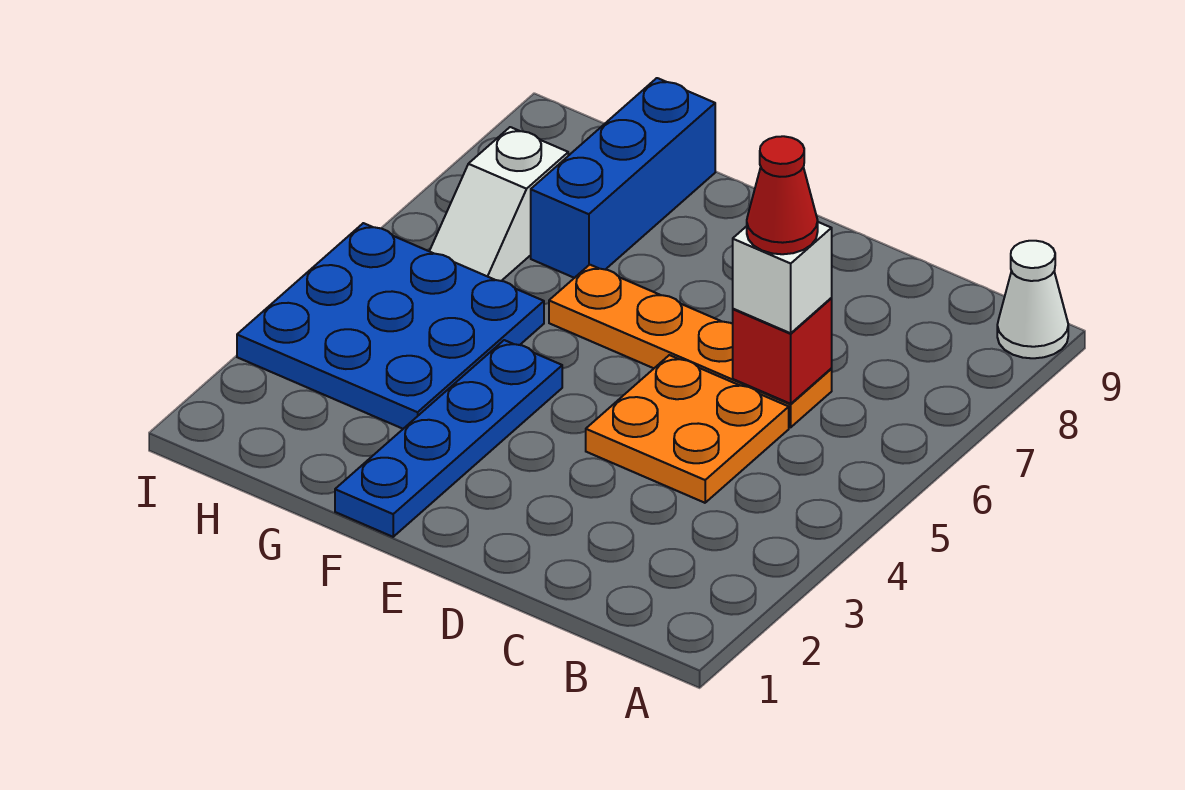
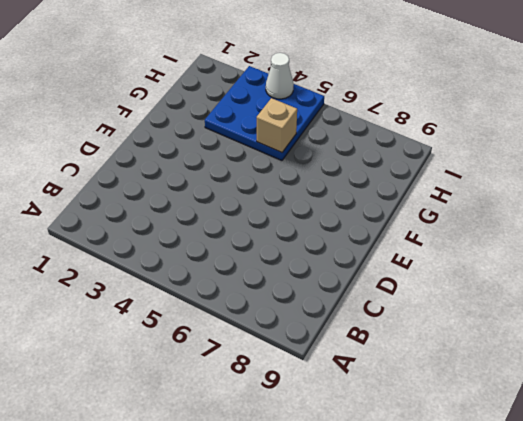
tan brick G5 level 2 -> none
white cone I4 level 2 -> white cone A9 level 1
none -> orange plate C4:D5 level 1
none -> orange plate C6:F6 level 1

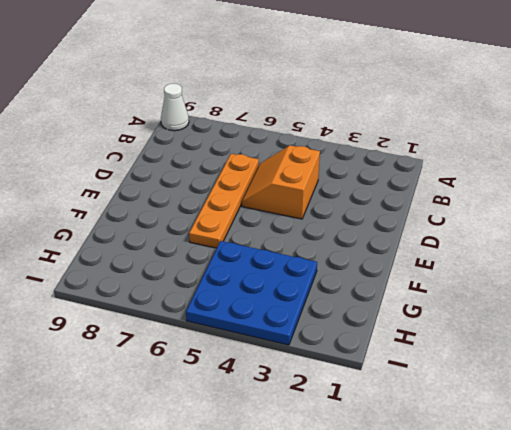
orange slope C4:D5 level 1 top 4 -> orange plate C4:D5 level 1
none -> blue plate F1:F4 level 1
none -> blue brick G7:G9 level 1

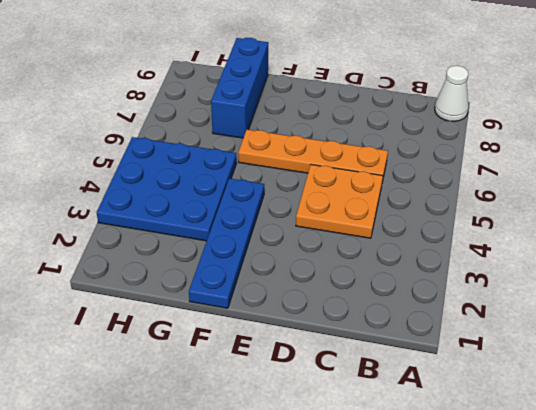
none -> white slope H6:H7 level 1 top 7
none -> red brick C6 level 2

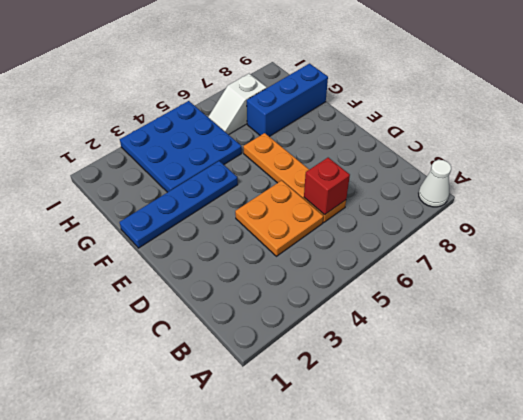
none -> white brick C6 level 3
none -> red cone C6 level 4

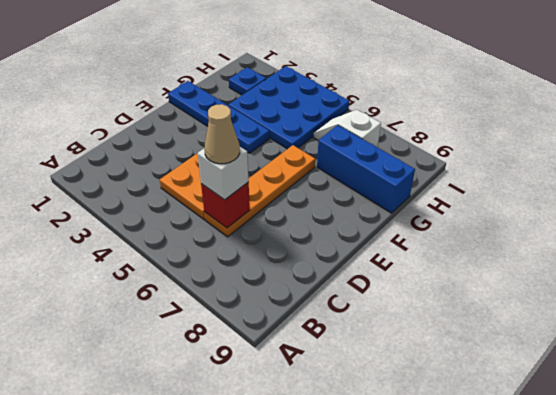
tan cone C6 level 4 -> red cone C6 level 4
blue plate H2 level 1 -> none
none -> white cone A9 level 1

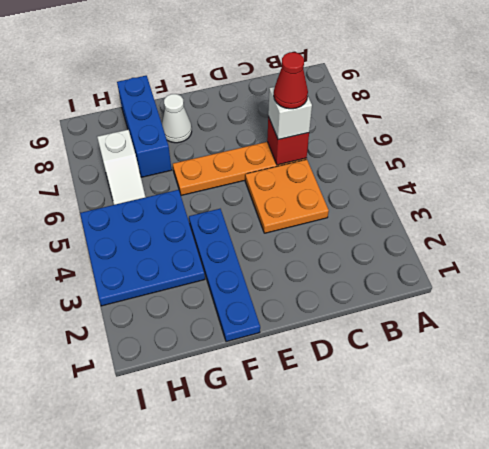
white cone F8 level 1 -> white cone A9 level 1

